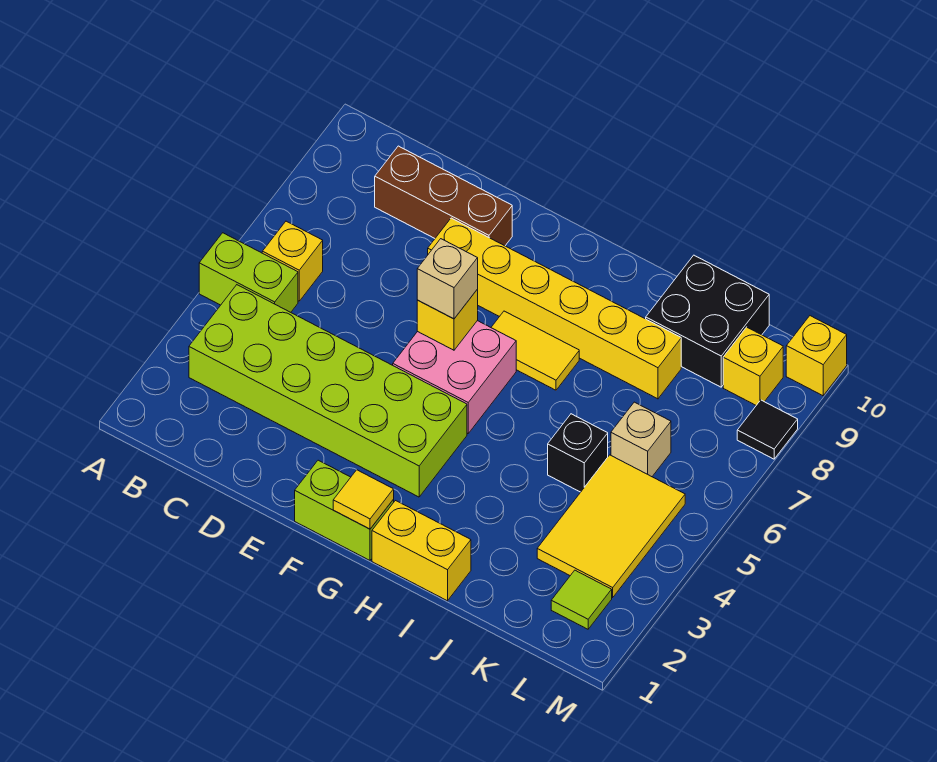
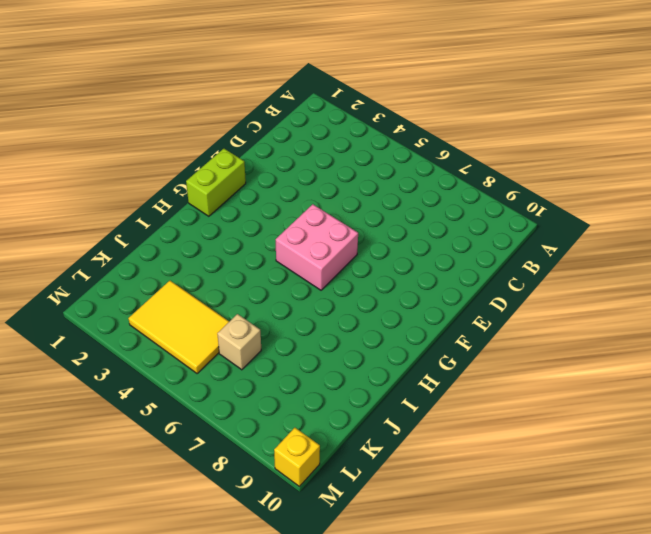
none -> lime brick A5:B5 level 1
none -> lime brick B3:G4 level 1
none -> yellow brick B6 level 1

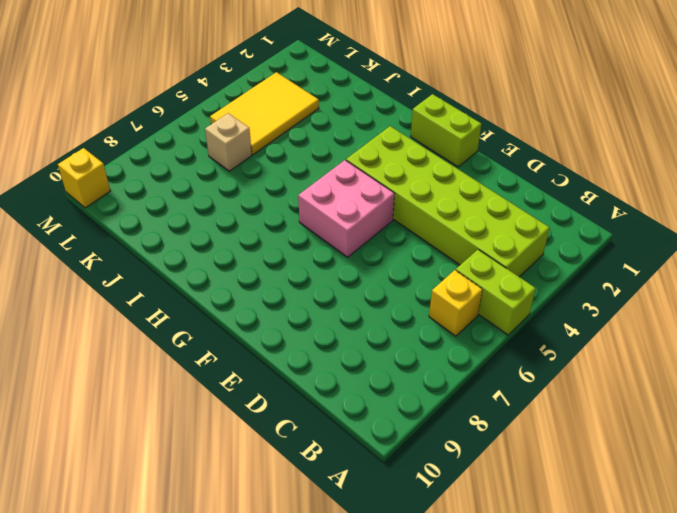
none -> brown brick C9:E9 level 1
none -> yellow brick E8:J8 level 1
none -> yellow tile G7:H7 level 1

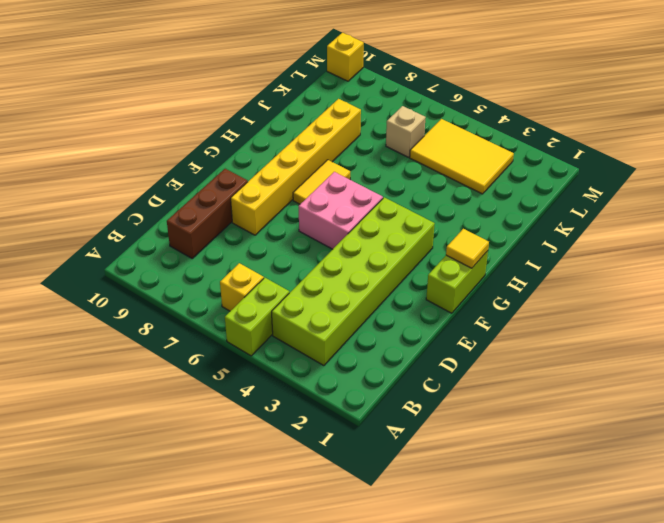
none -> yellow brick H1:I1 level 1
none -> black brick J5 level 1
none -> black brick J9:K10 level 1

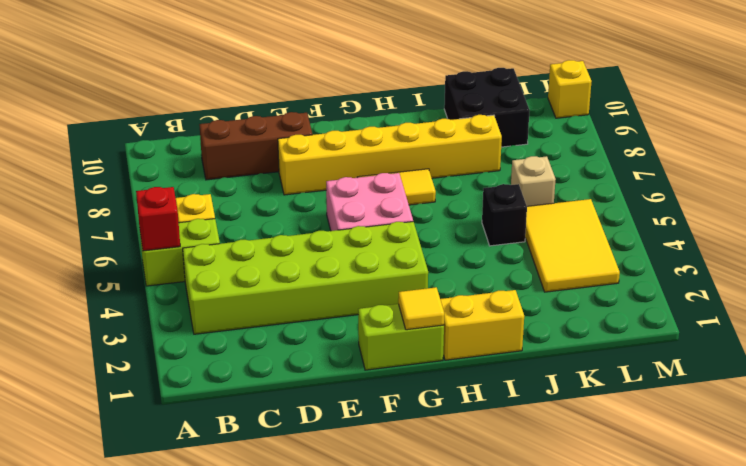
red brick A5 level 2 -> none
none -> lime tile L2 level 1
none -> yellow brick L9 level 1
none -> black tile M8 level 1

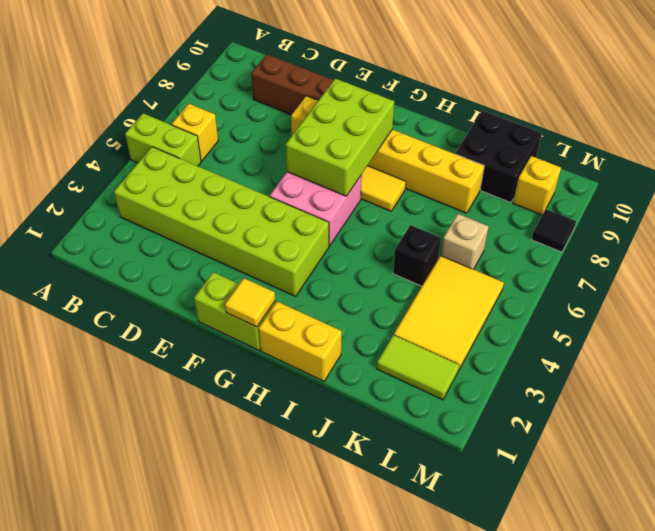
lime brick F6:G8 level 2 -> yellow brick F6 level 2
lime tile K2:L2 level 1 -> lime tile L2 level 1
none -> yellow brick M10 level 1
none -> tan brick F6 level 3

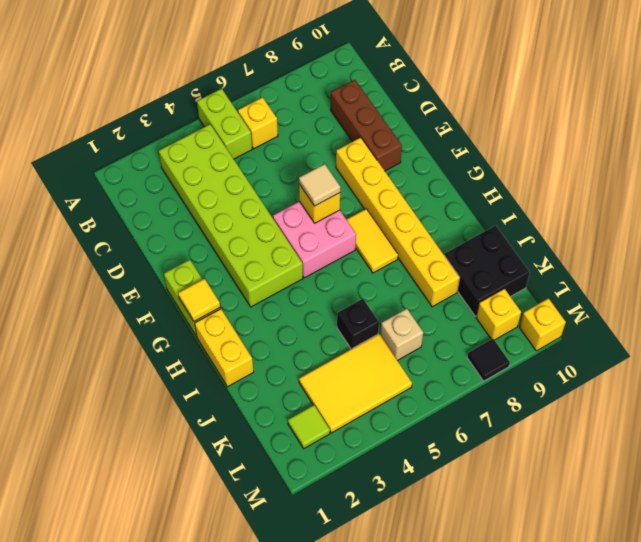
tan tile F6 level 3 -> tan brick F6 level 3

